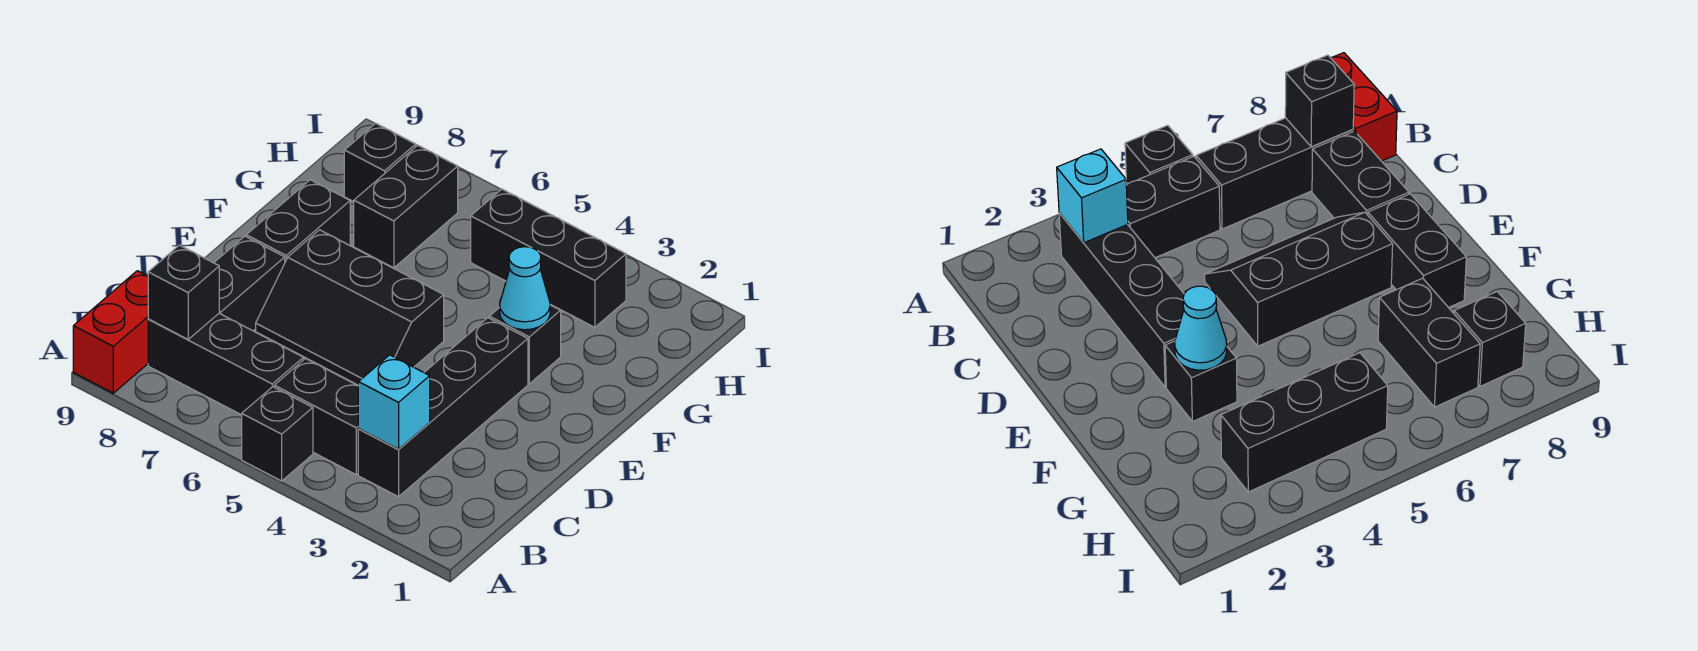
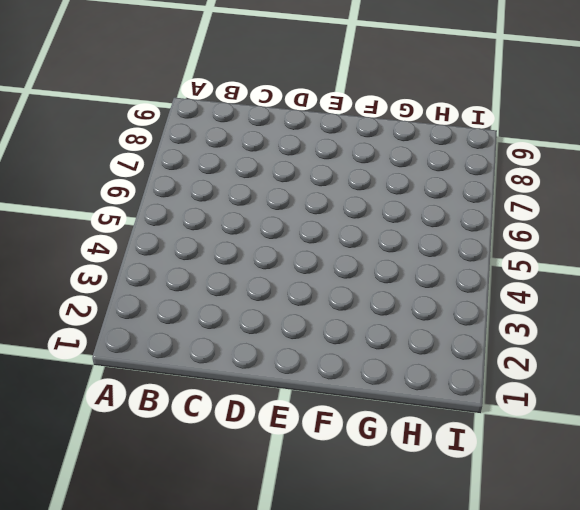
none -> black brick A5 level 1
none -> red brick A9:B9 level 1
none -> black brick B3:E3 level 1

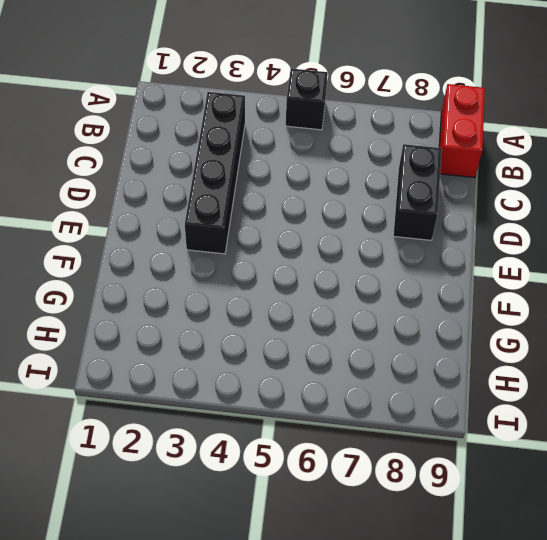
none -> black brick B4:B5 level 1
none -> black brick B6:B8 level 1
none -> black slope D5:E7 level 1 top E

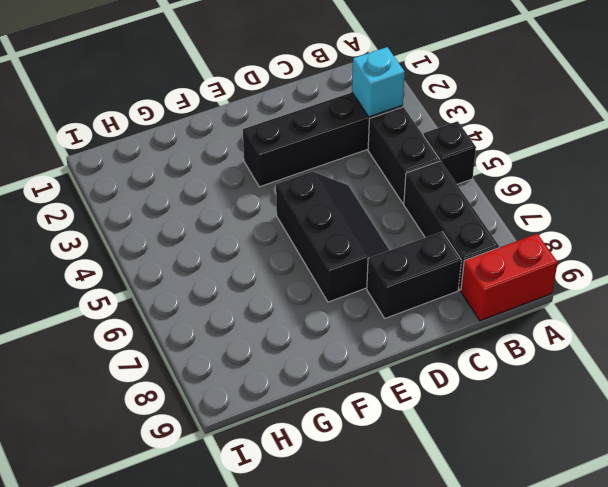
none -> black brick E8:F8 level 1
none -> black brick F3 level 1
none -> black brick G7:H7 level 1

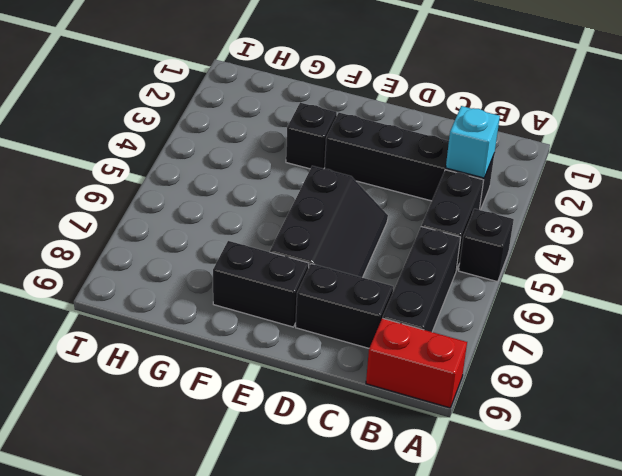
none -> black brick G7:H7 level 1
none -> black brick H3:H5 level 1
none -> black brick H8 level 1

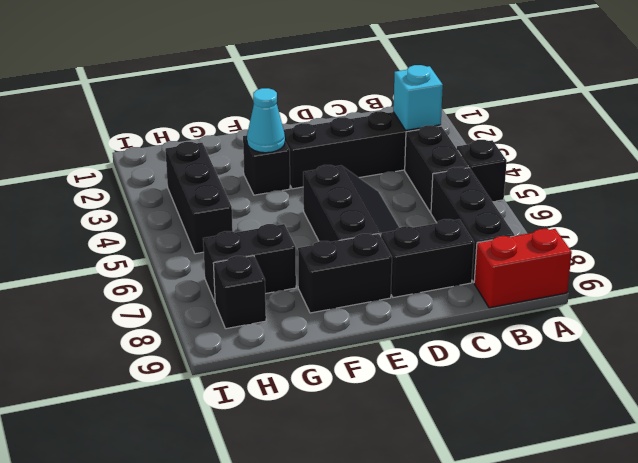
none -> black brick B8 level 2

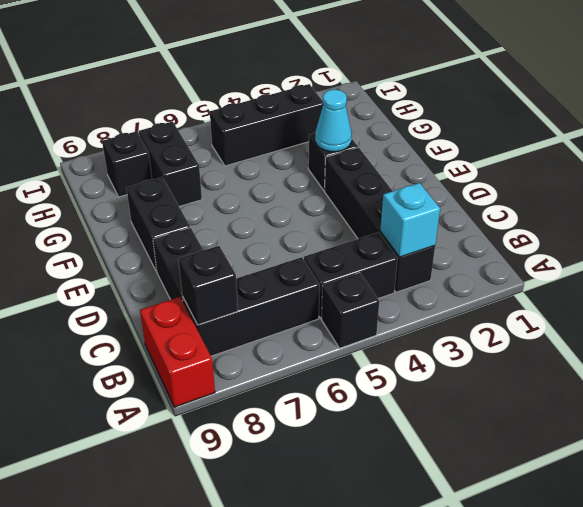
none -> black slope D5:E7 level 1 top E

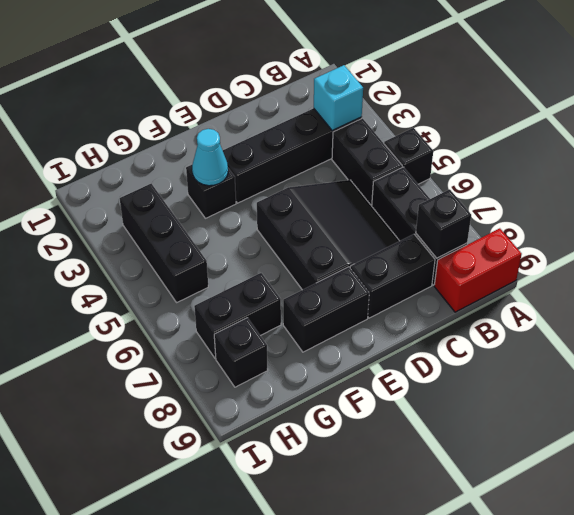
black slope C5:E7 level 1 top E -> black slope D5:E7 level 1 top E

